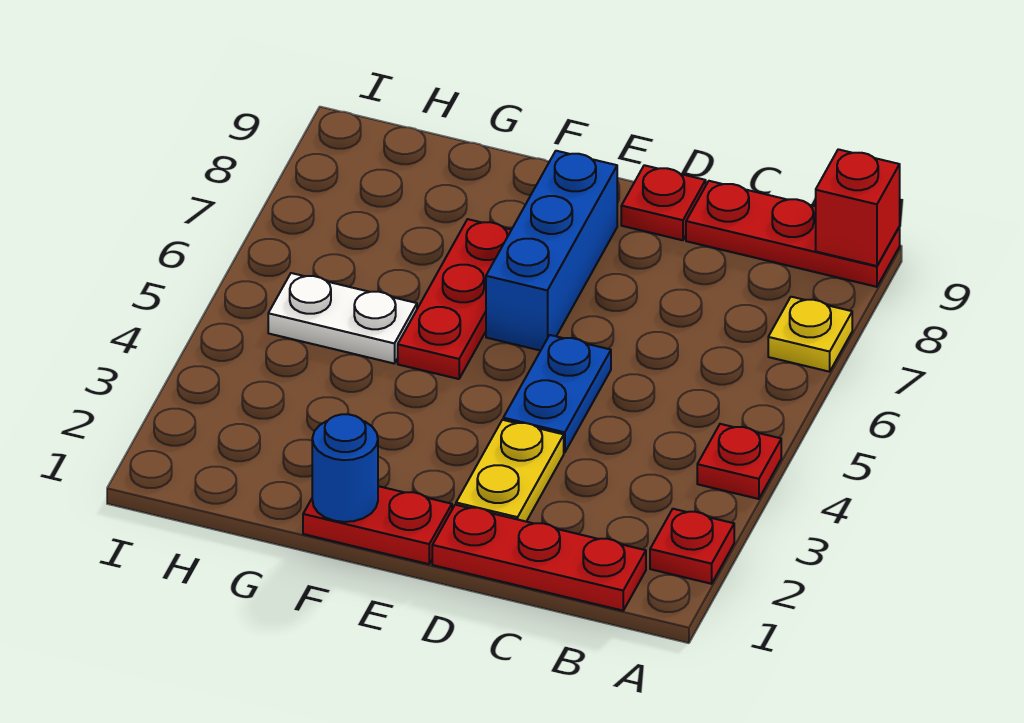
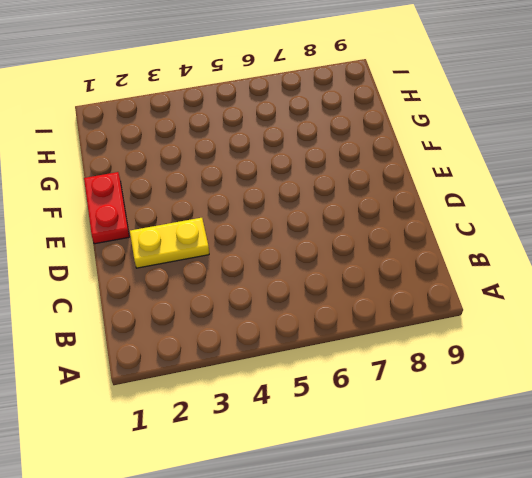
none -> red plate A2 level 1
none -> red plate A4 level 1
none -> yellow plate A7 level 1

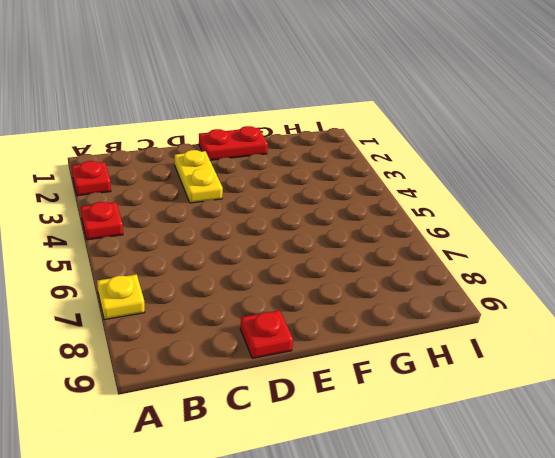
none -> red plate A9:C9 level 1
none -> red plate B1:D1 level 1
none -> blue plate D4:D5 level 1

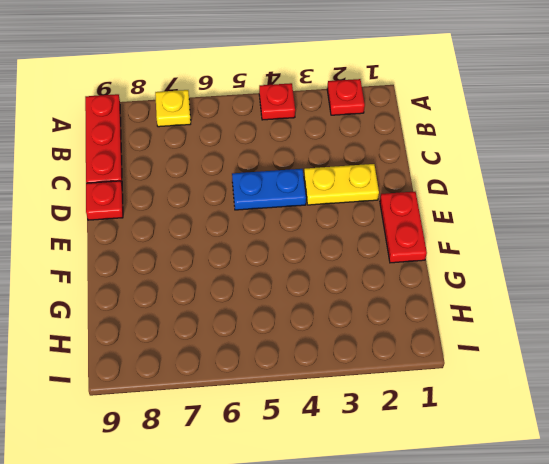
none -> red plate B1:D1 level 1
none -> blue brick E6:E8 level 1
none -> red plate F5:F7 level 1

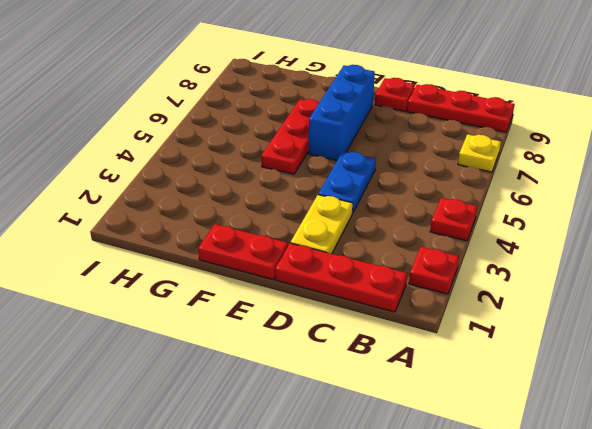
none -> white plate G5:H5 level 1
none -> red brick A9 level 2
none -> blue round brick F1 level 2

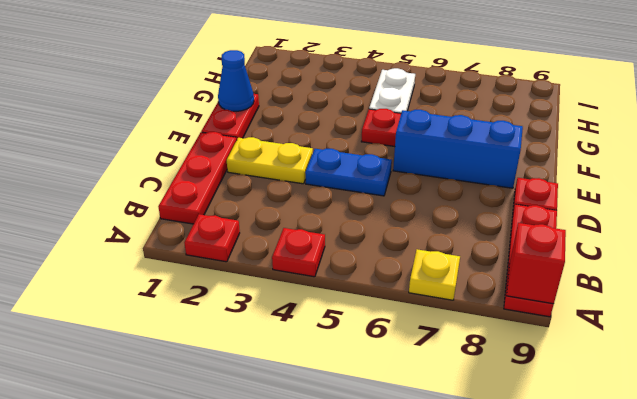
blue cone F1 level 2 -> blue round brick F1 level 2

